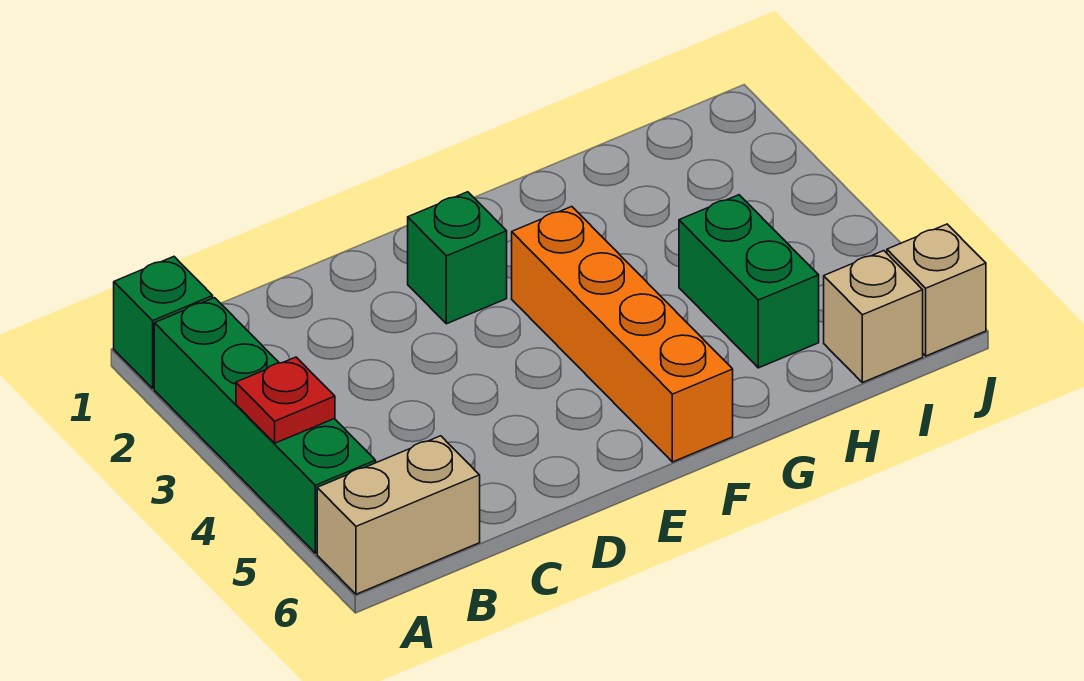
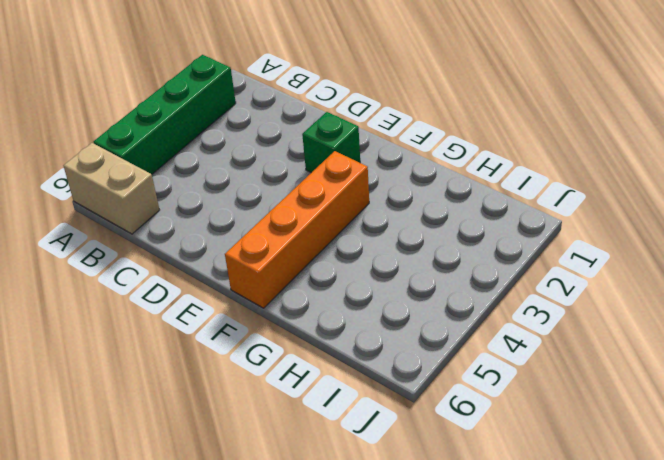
none -> green brick A1 level 1
none -> green brick H4:H5 level 1

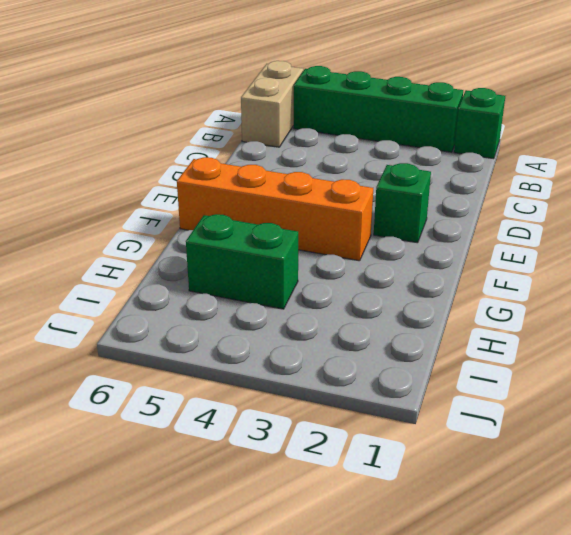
none -> tan brick I6 level 1
none -> tan brick J6 level 1

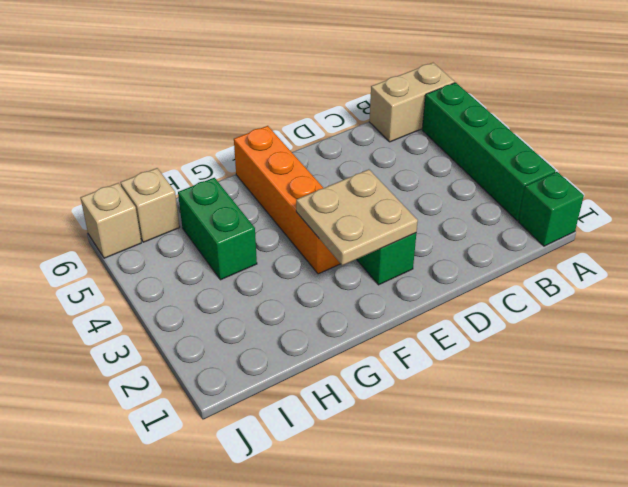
tan plate E2:F3 level 2 -> none
none -> red plate A4 level 2

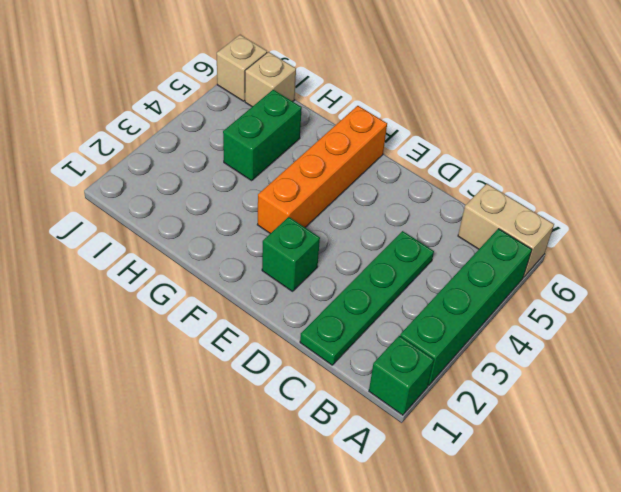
green plate C1:C4 level 1 -> none
none -> red plate A4 level 2

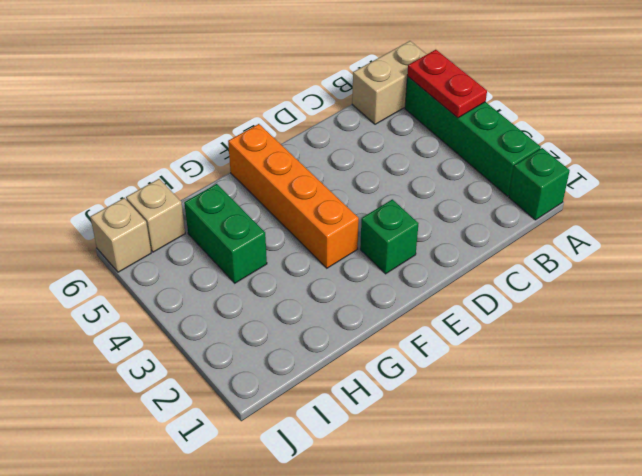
red plate A4:A5 level 2 -> red plate A4 level 2

